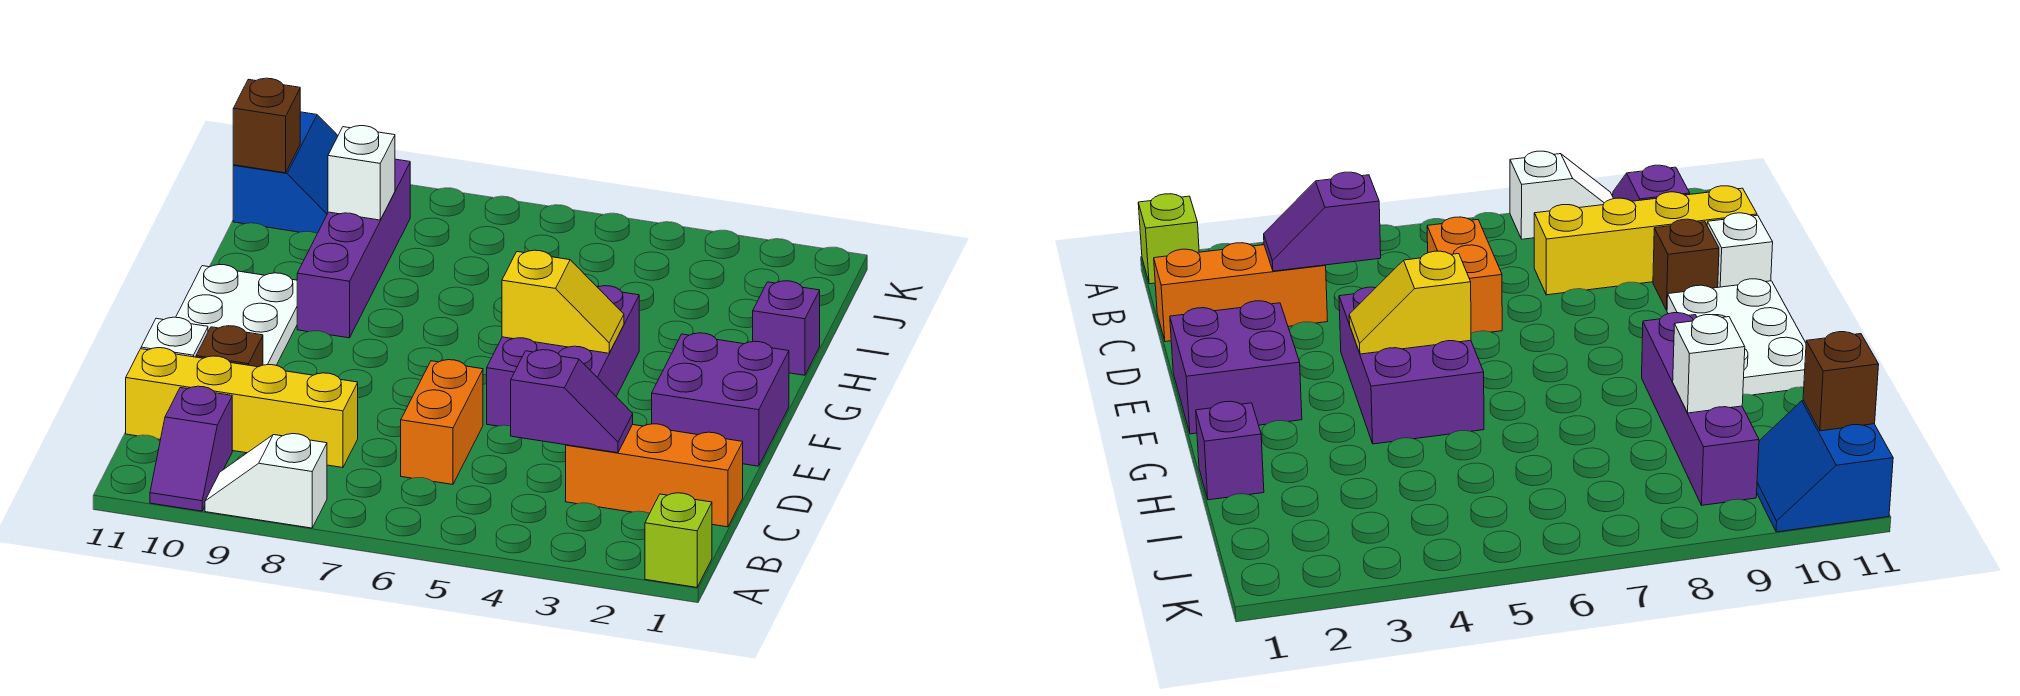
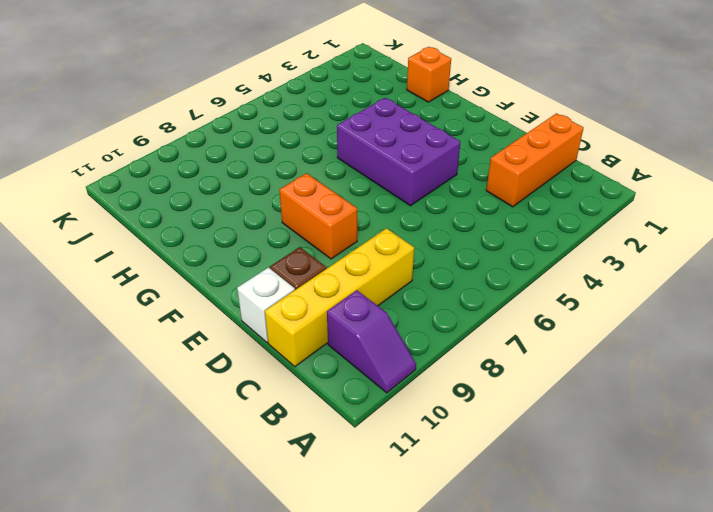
orange brick E8:F8 level 1 -> orange brick C6:D6 level 1
orange brick H1 level 1 -> purple brick H1 level 1
none -> lime brick A1 level 1
none -> white slope A8:A9 level 1 top 8
none -> purple brick E1:F2 level 1

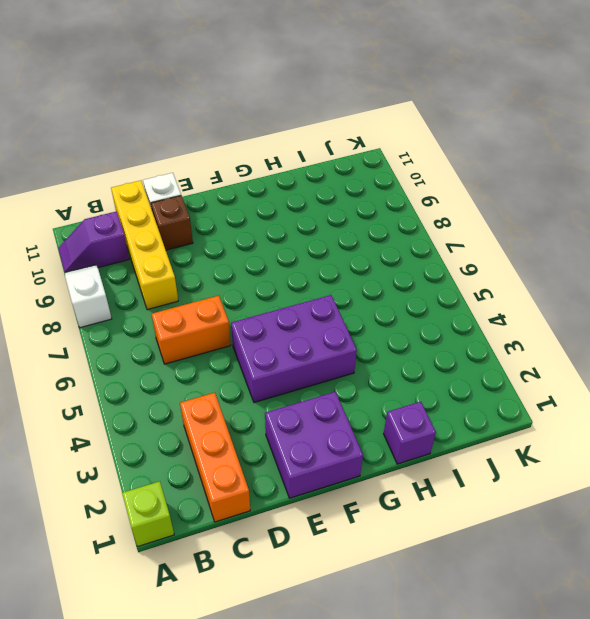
none -> white plate E10:G11 level 1
none -> purple brick G9:J9 level 1
none -> blue slope J10:K11 level 1 top 11

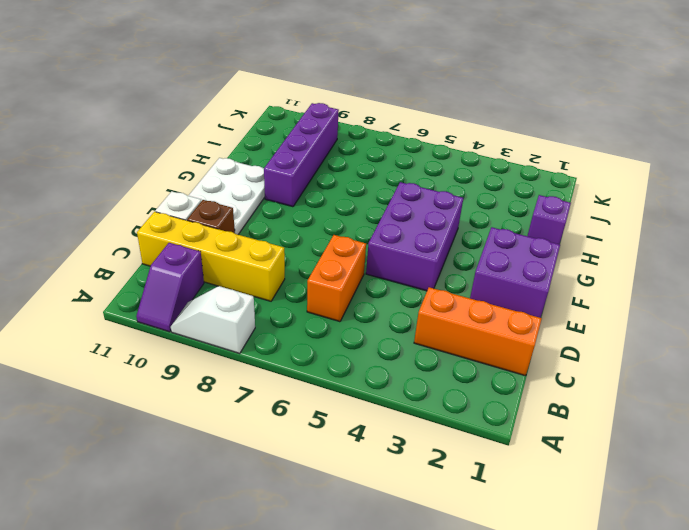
none -> lime brick A1 level 1
none -> blue slope J10:K11 level 1 top 11
none -> purple slope C3:C4 level 2 top 4

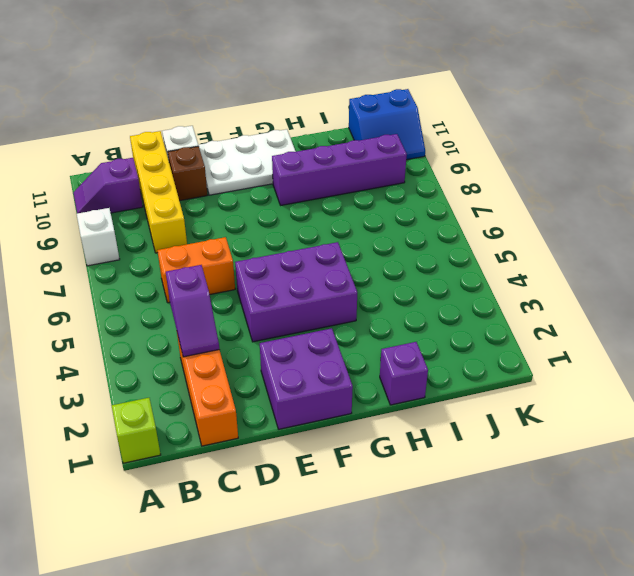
none -> yellow slope F4:F5 level 2 top 5
none -> white brick I9 level 2
none -> brown brick J11 level 2

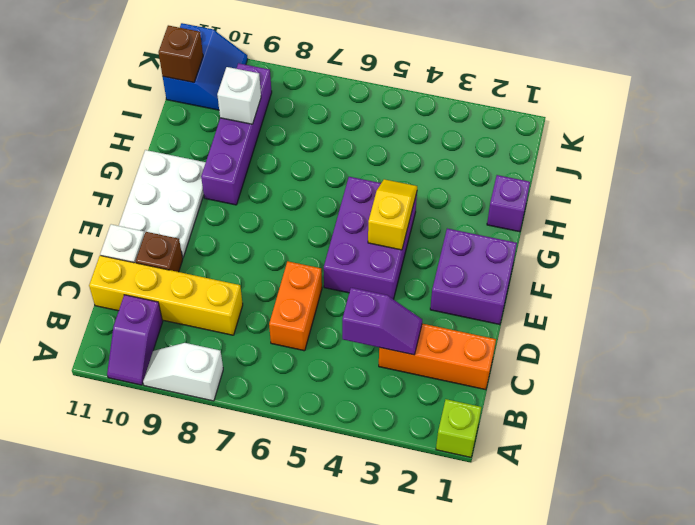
yellow slope F4:G4 level 2 top F -> yellow slope F4:F5 level 2 top 5

